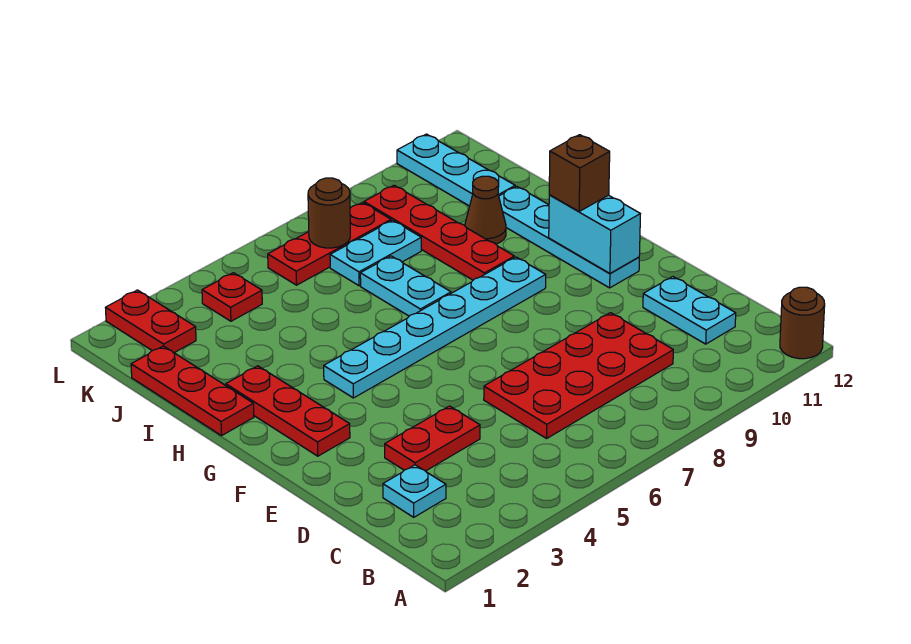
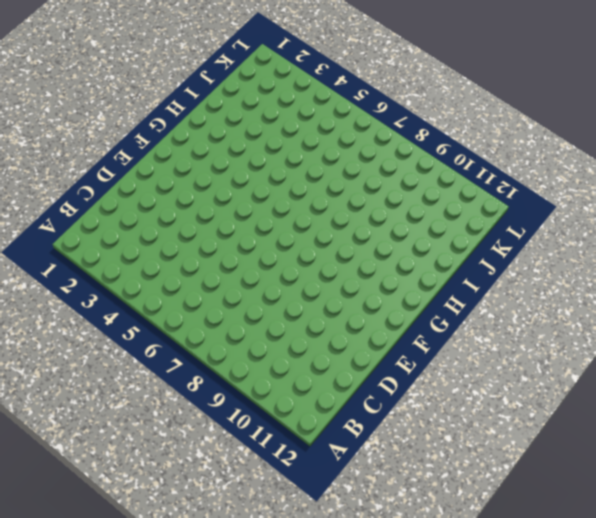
none -> brown round brick A12 level 1
none -> cyan plate C2 level 1
none -> red plate C6:D9 level 1

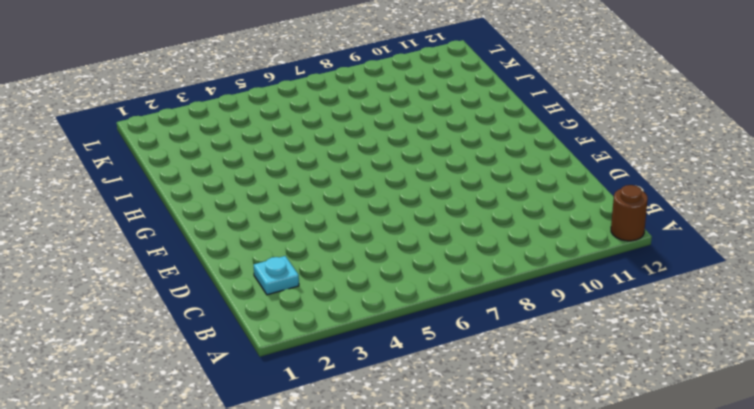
none -> red plate C6:D9 level 1
none -> cyan plate C11:D11 level 1
none -> red plate D3:D4 level 1

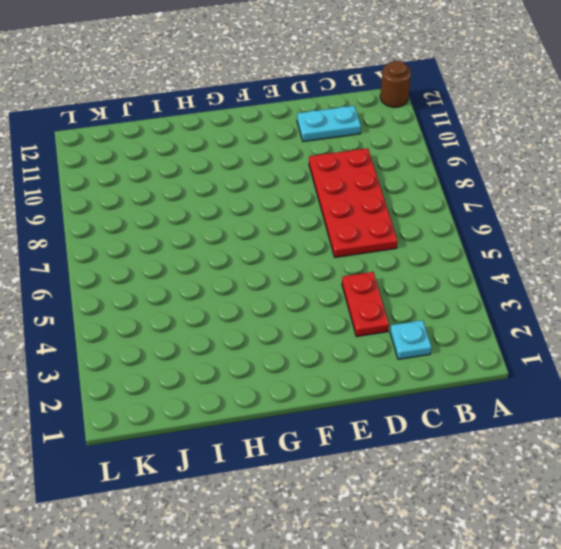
none -> red plate F2:H2 level 1
none -> cyan plate F11:I11 level 1
none -> cyan plate G4:G9 level 1

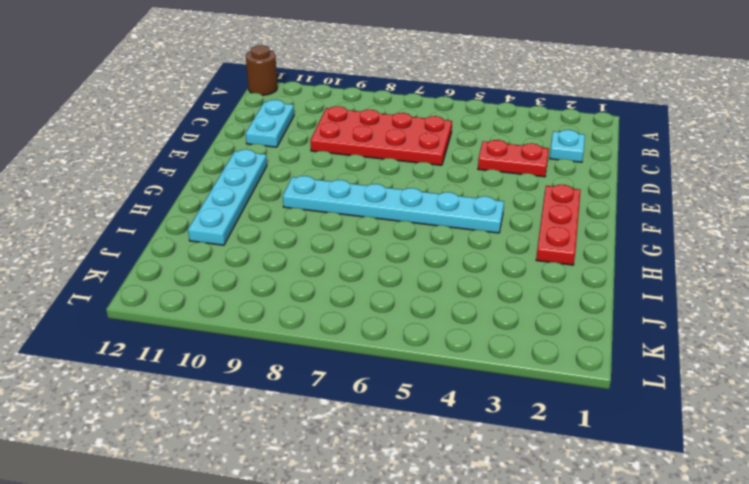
none -> red plate H1:J1 level 1
none -> cyan plate H7:I7 level 1
none -> red plate H9:K9 level 1

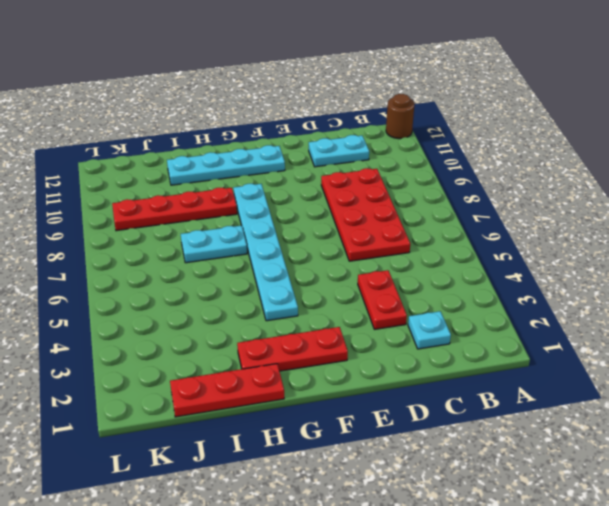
none -> brown cone I10 level 1
none -> cyan plate J7:J8 level 1
none -> cyan plate J11:L11 level 1

